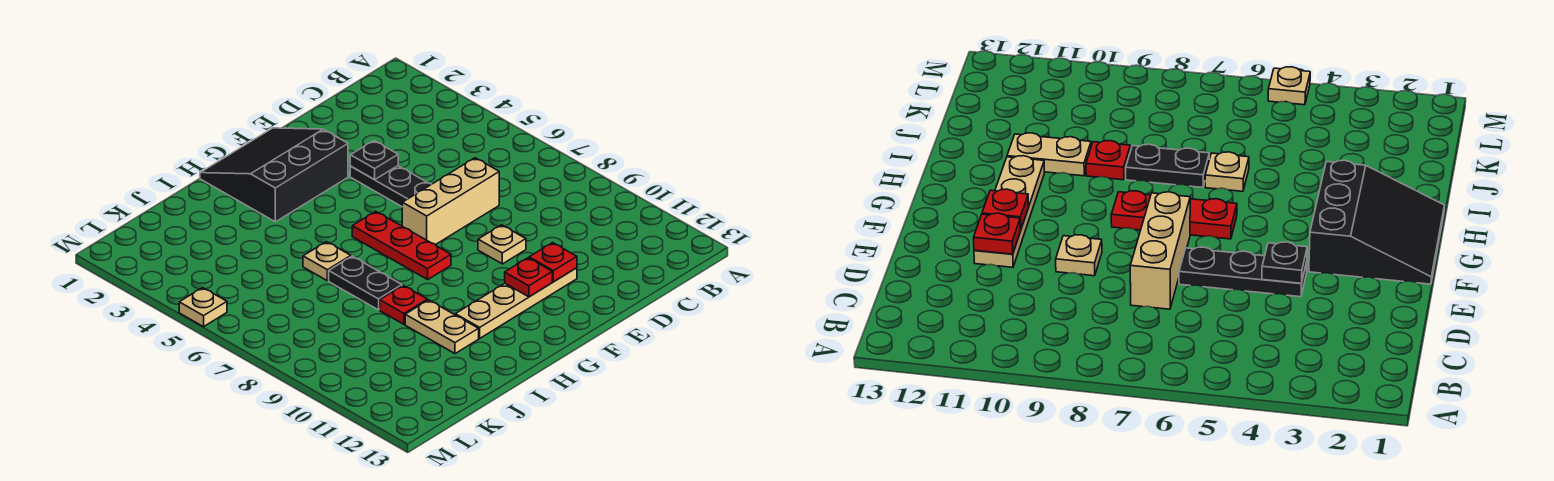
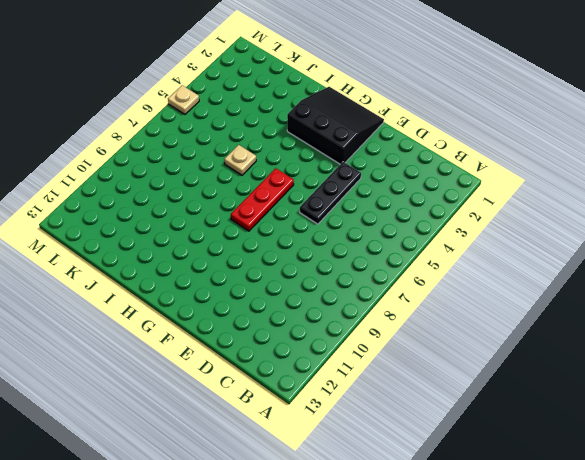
none -> tan brick D7:F7 level 1
none -> tan plate E9 level 1
none -> tan plate E11:H11 level 1

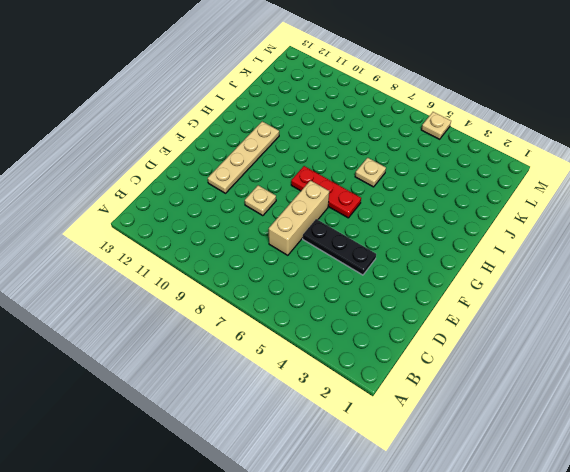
none -> black slope F1:H3 level 1 top 3
none -> black plate I7:I8 level 1
none -> red plate I9 level 1

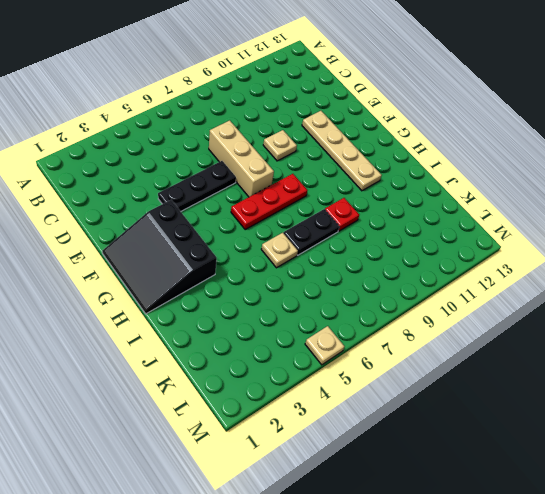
none -> tan plate I10:I11 level 1
none -> black plate E4 level 2
none -> red plate E11 level 2

